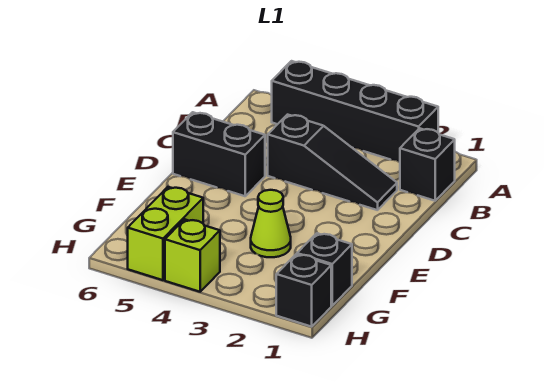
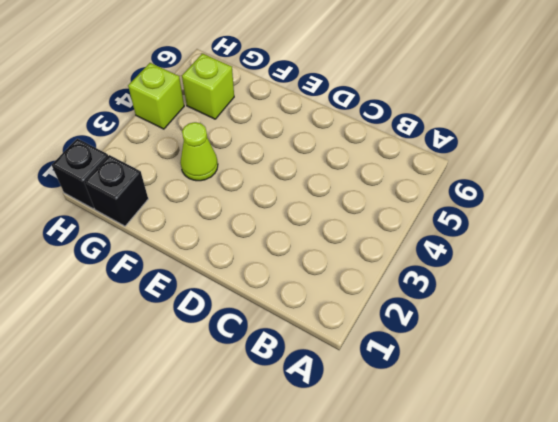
lime brick G5 level 1 -> lime brick G5:H5 level 1
none -> black brick A2:A5 level 1
none -> black brick B1 level 1

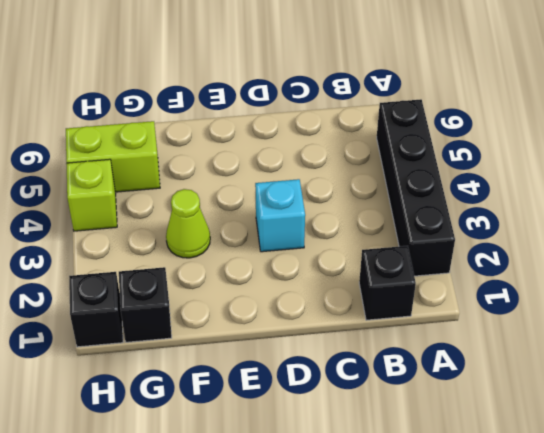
cyan brick D3 level 1 -> none
none -> black slope C2:C4 level 1 top 4
none -> black brick D5:D6 level 1

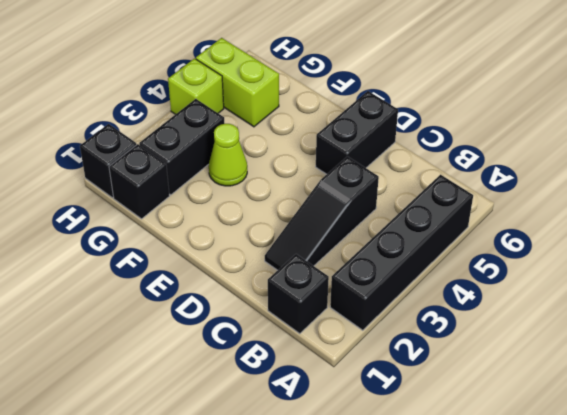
black brick G2:G3 level 1 -> none

